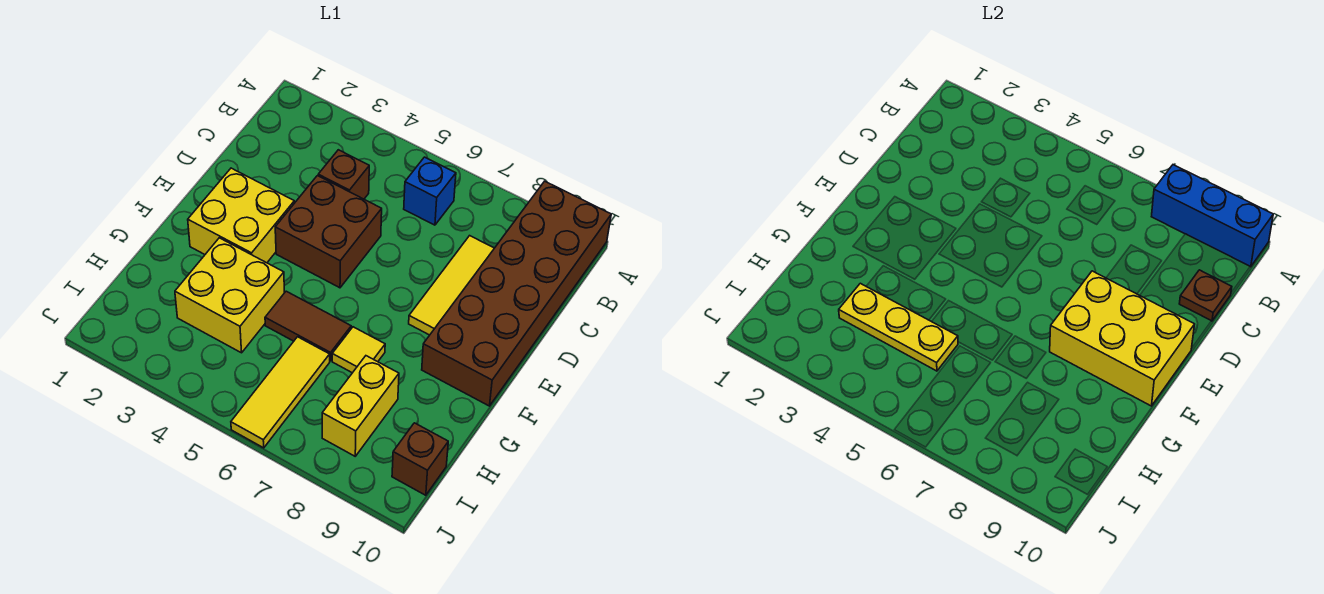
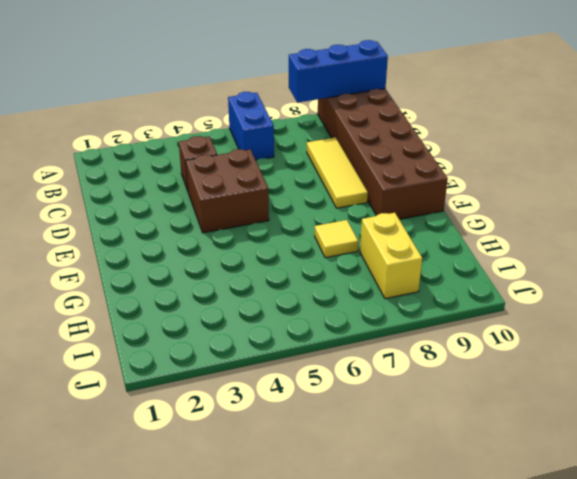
blue brick A6:B6 level 1 -> blue brick B6 level 1
none -> yellow brick E2:F3 level 1
none -> yellow brick G3:H4 level 1
none -> brown tile G5:G6 level 1

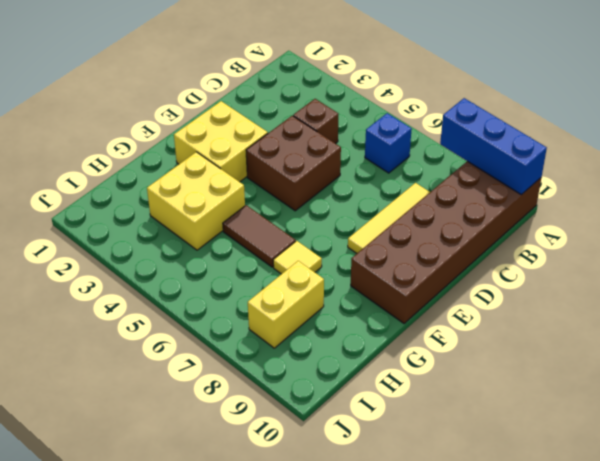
none -> yellow tile H6:J6 level 1
none -> brown brick I10 level 1
none -> brown plate C10 level 2

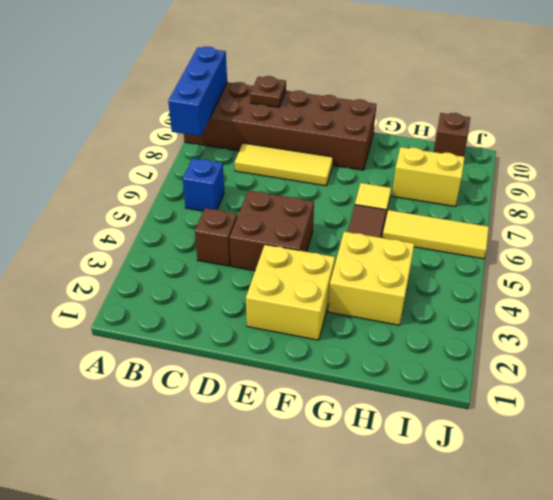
none -> yellow brick E8:F10 level 2
none -> yellow plate H3:H5 level 2

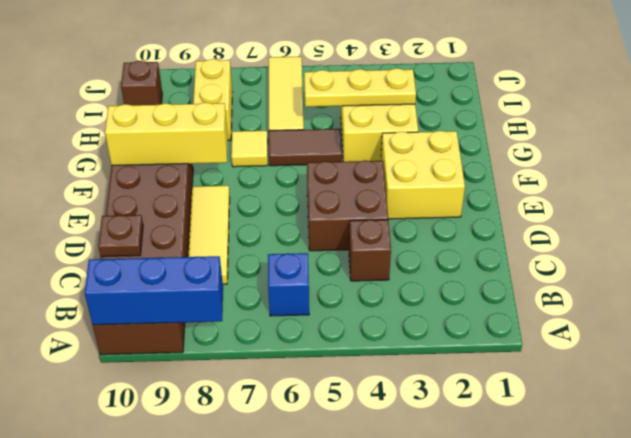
yellow brick F8:F10 level 2 -> yellow brick E8:F10 level 2

